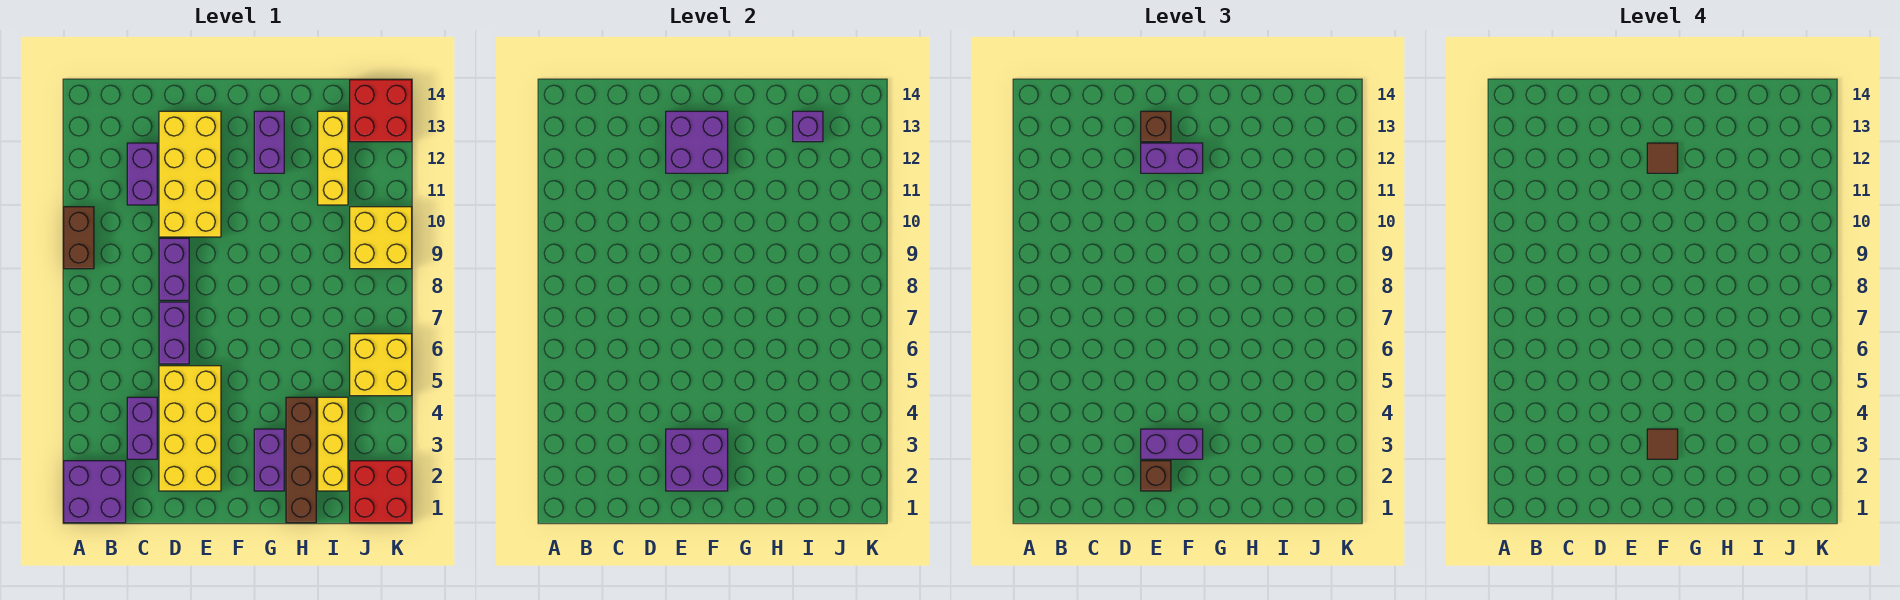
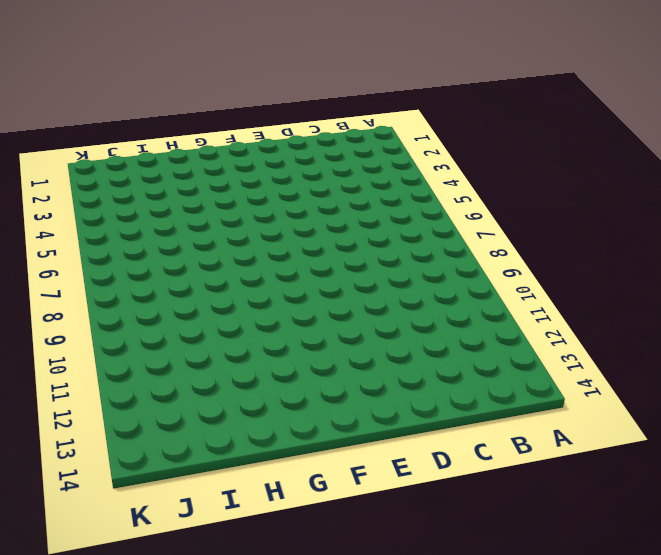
none -> purple brick A1:B2 level 1
none -> brown brick A9:A10 level 1
none -> purple brick C3:C4 level 1

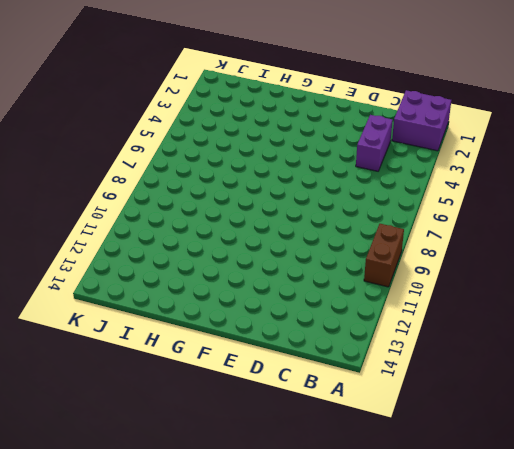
none -> purple brick C11:C12 level 1
none -> yellow brick D2:E5 level 1
none -> purple brick D6:D7 level 1

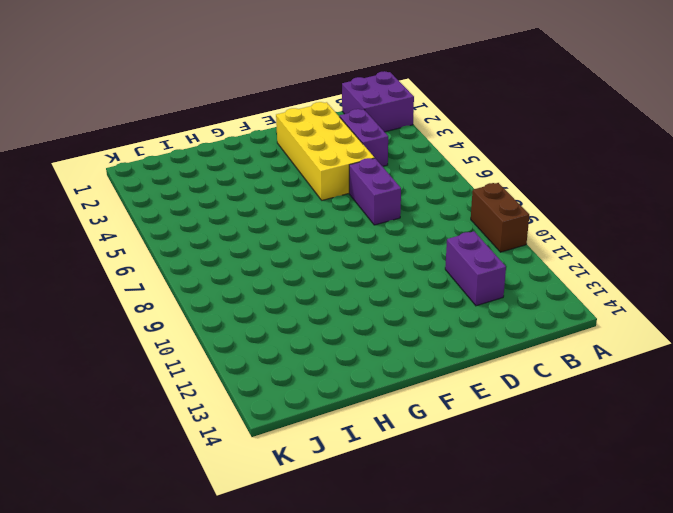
none -> purple brick D8:D9 level 1
none -> yellow brick D10:E13 level 1
none -> purple brick G2:G3 level 1

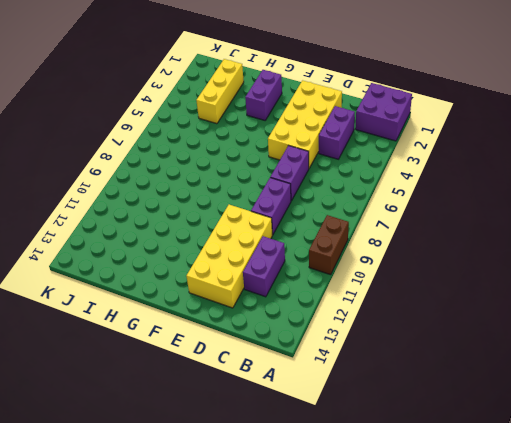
none -> purple brick G12:G13 level 1
none -> brown brick H1:H4 level 1
none -> yellow brick I11:I13 level 1

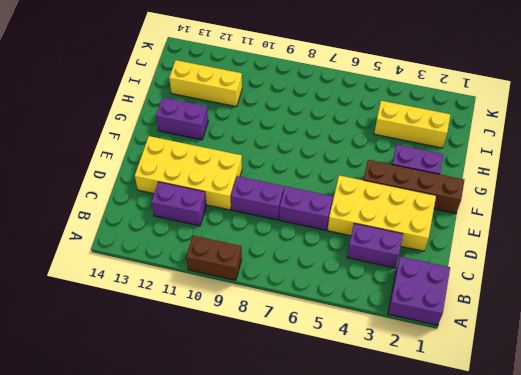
brown brick F1:F4 level 1 -> brown brick H1:H4 level 1
none -> red brick J1:K2 level 1
none -> yellow brick J5:K6 level 1
none -> yellow brick J9:K10 level 1

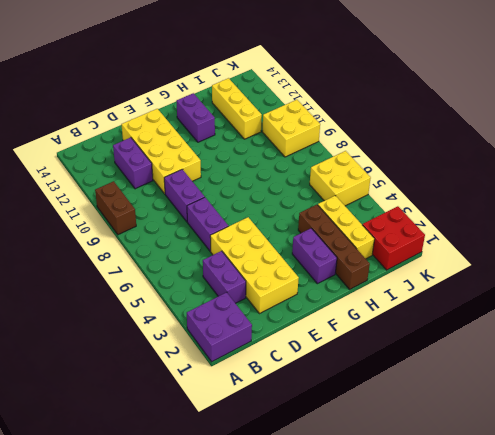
none -> red brick J13:K14 level 1
none -> purple brick E2:F3 level 2
none -> purple brick E12:F13 level 2

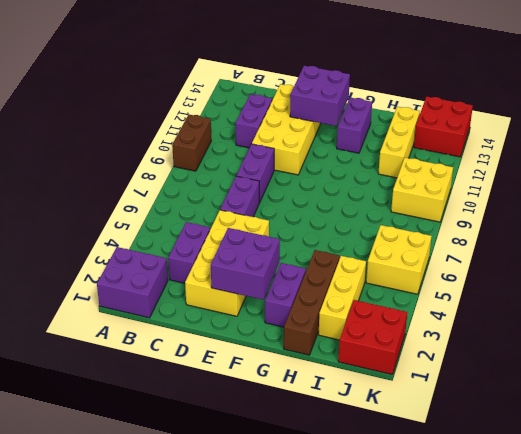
none -> purple brick I13 level 2
none -> brown brick E2 level 3
none -> purple brick E3:F3 level 3

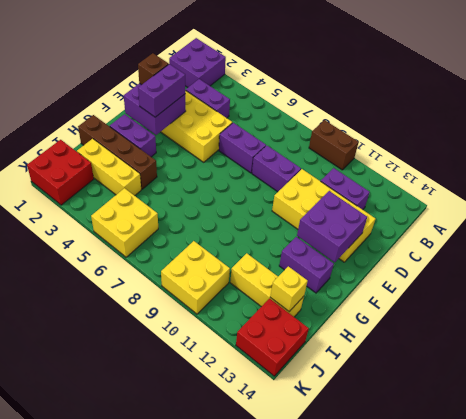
yellow brick I13 level 2 -> purple brick I13 level 2
none -> purple brick E12:F12 level 3
none -> brown brick E13 level 3
none -> brown tile F3 level 4

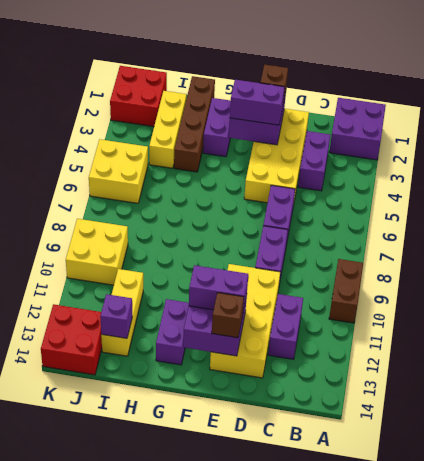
none -> brown tile F3 level 4
none -> brown tile F12 level 4

